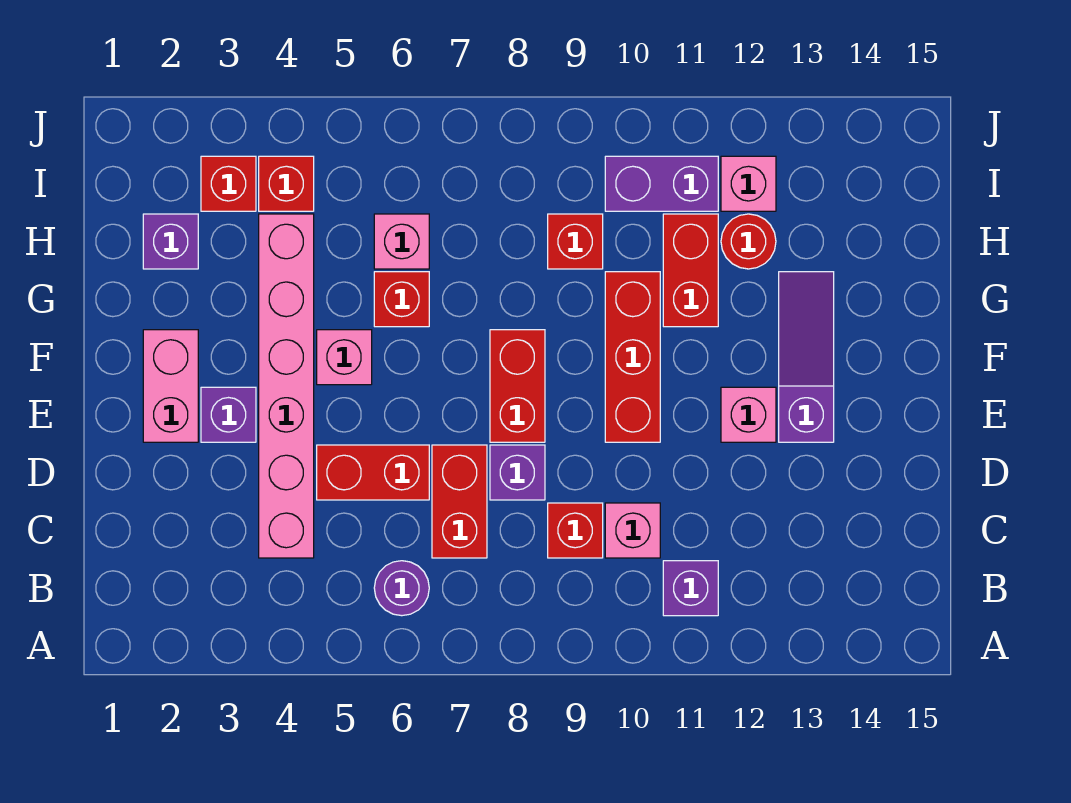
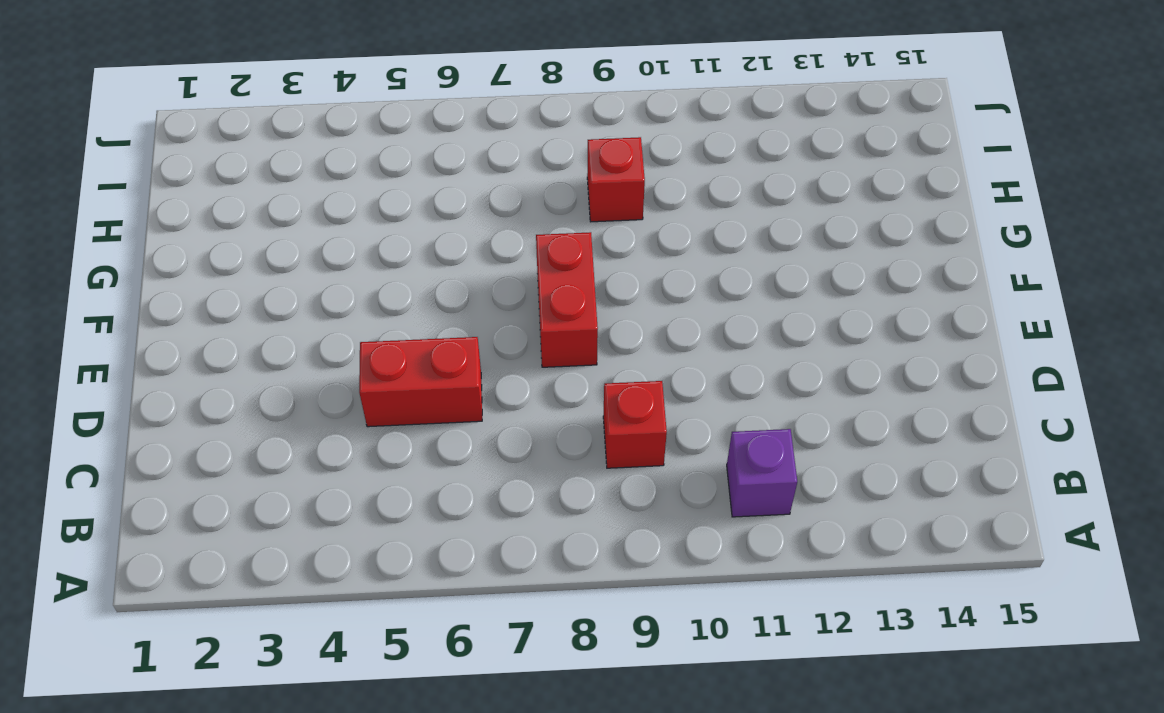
none -> purple round brick B6 level 1
none -> pink brick C4:H4 level 1
none -> red brick C7:D7 level 1

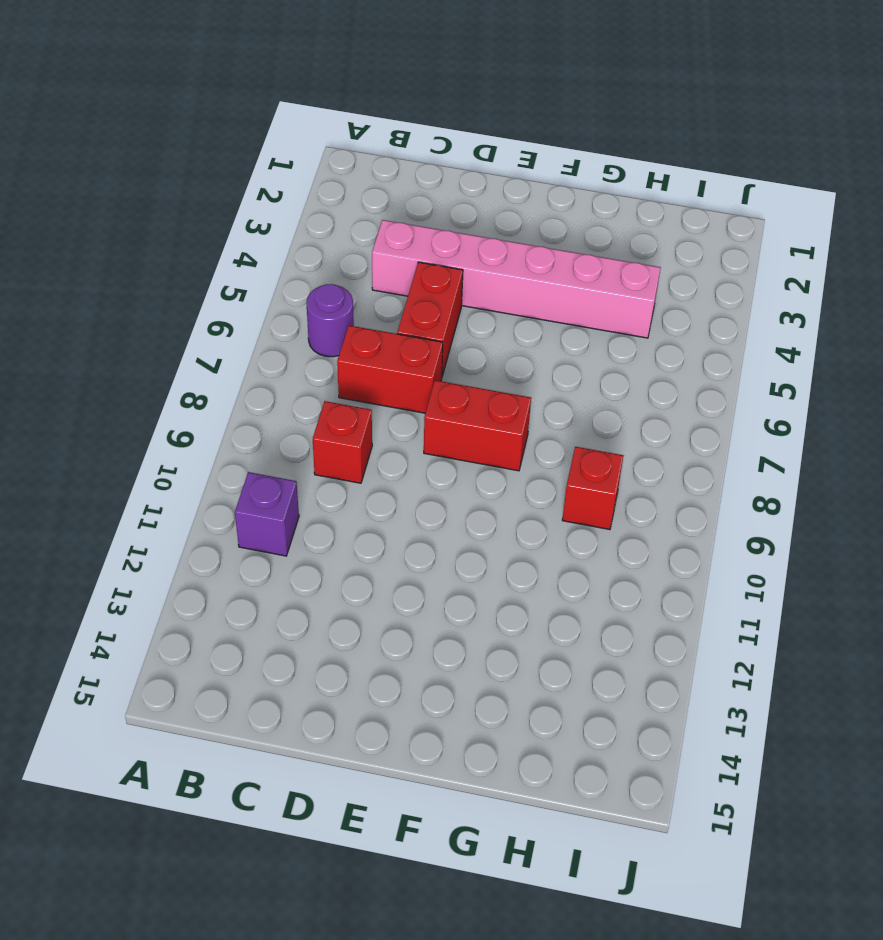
none -> pink brick C10 level 1
none -> purple brick D8 level 1
none -> pink brick E2:F2 level 1

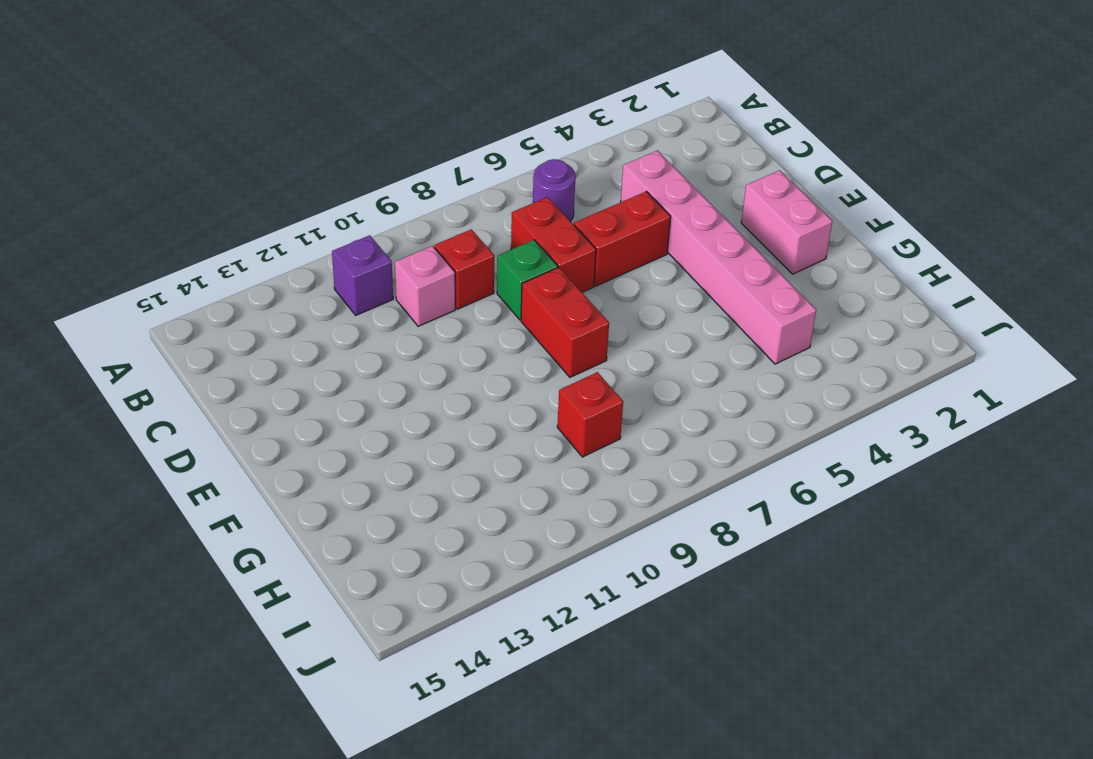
green brick D8 level 1 -> purple brick D8 level 1
none -> purple brick E3 level 1
none -> red brick E10:G10 level 1
none -> pink brick E12 level 1

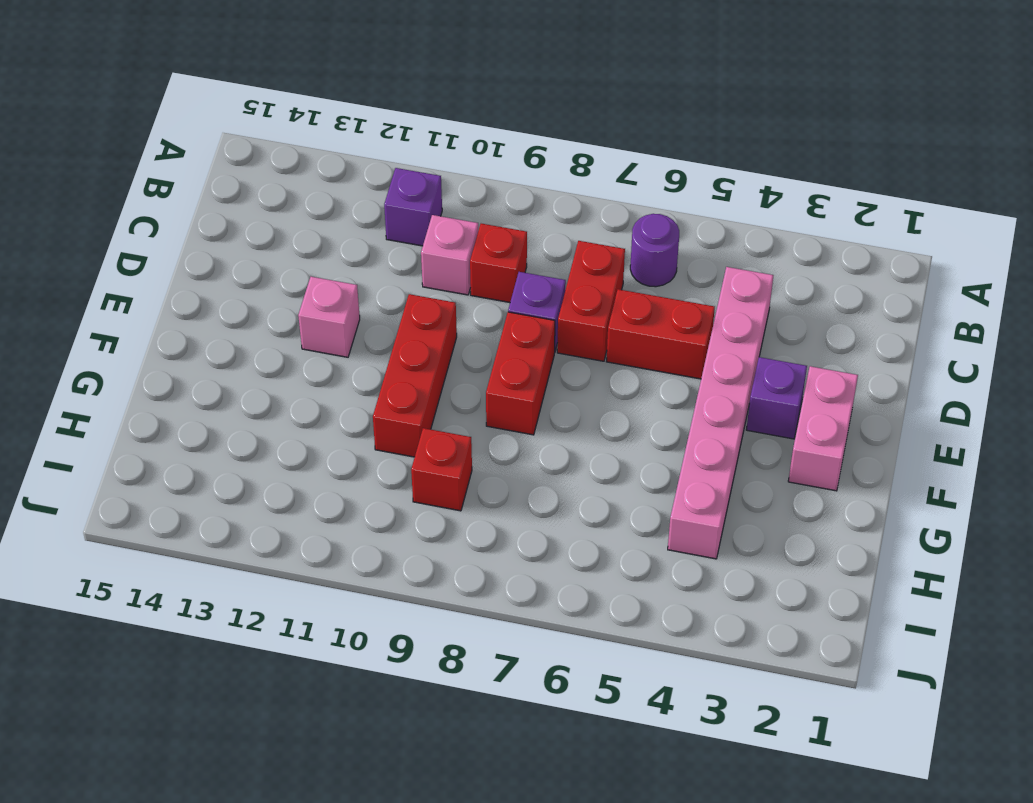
none -> purple slope E13:G13 level 1 top E
none -> pink brick F5 level 1
none -> red brick G6 level 1

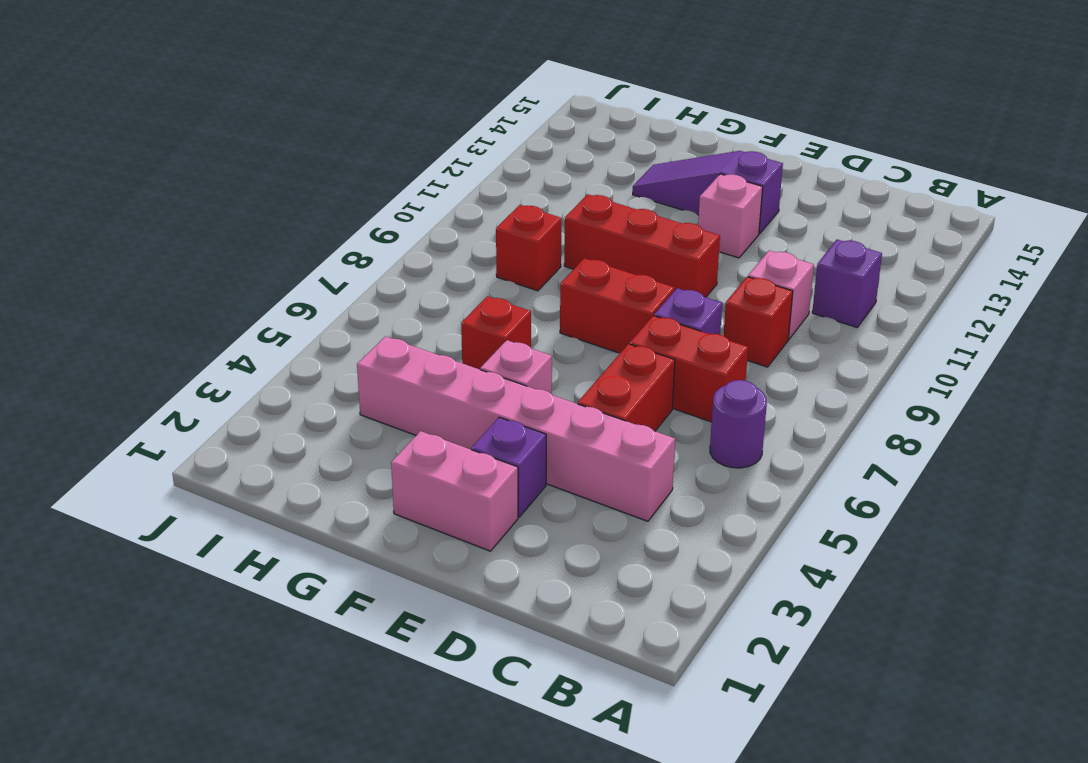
none -> red brick G11:H11 level 1
none -> purple brick H2 level 1
none -> pink brick H6 level 1

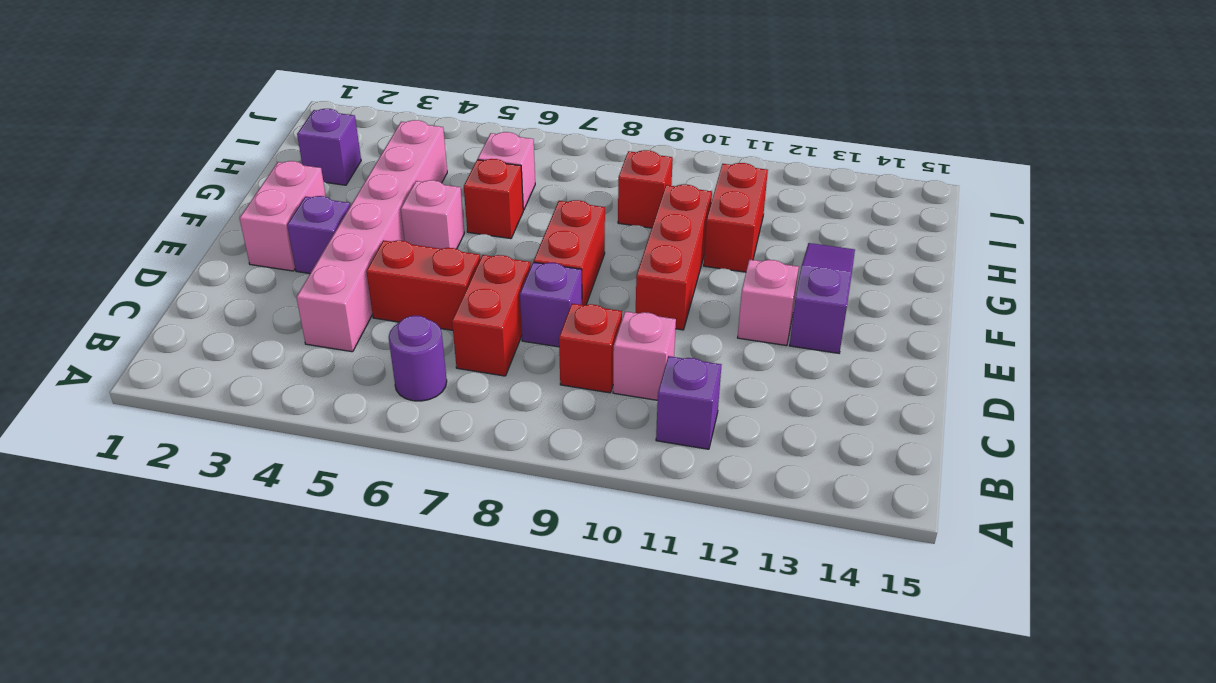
none -> red round brick H12 level 1
none -> red brick I3 level 1
none -> red brick I4 level 1

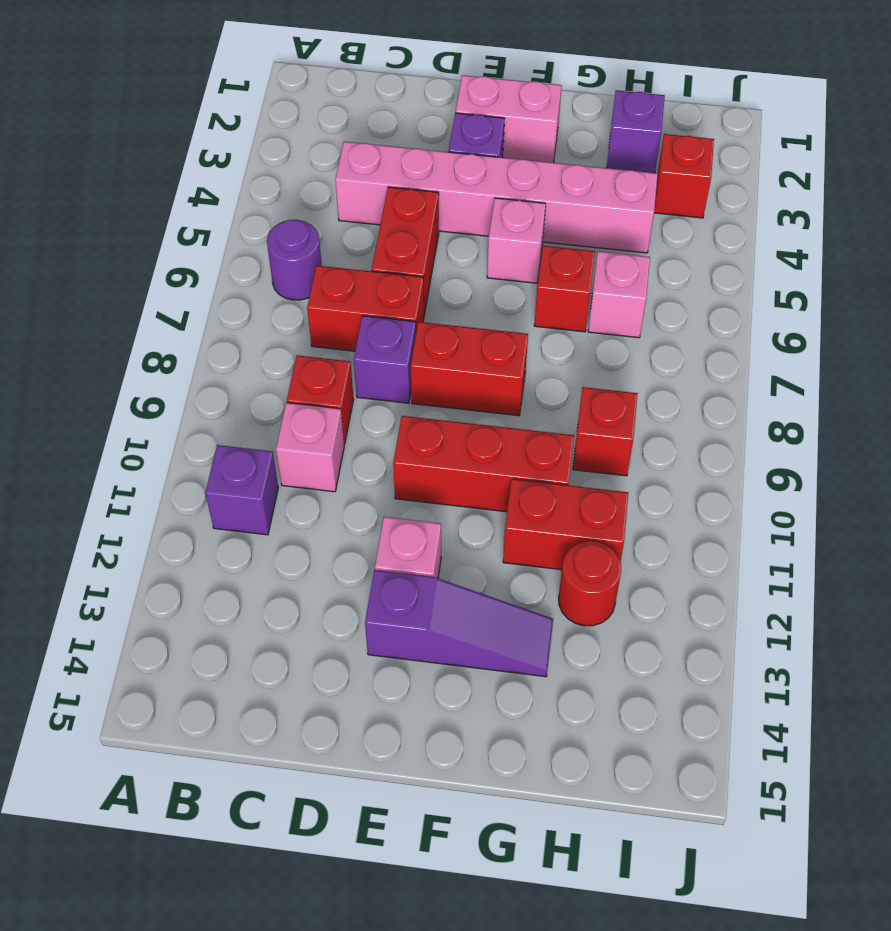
none -> red brick I4 level 1
none -> purple brick I10:I11 level 1
none -> pink brick I12 level 1

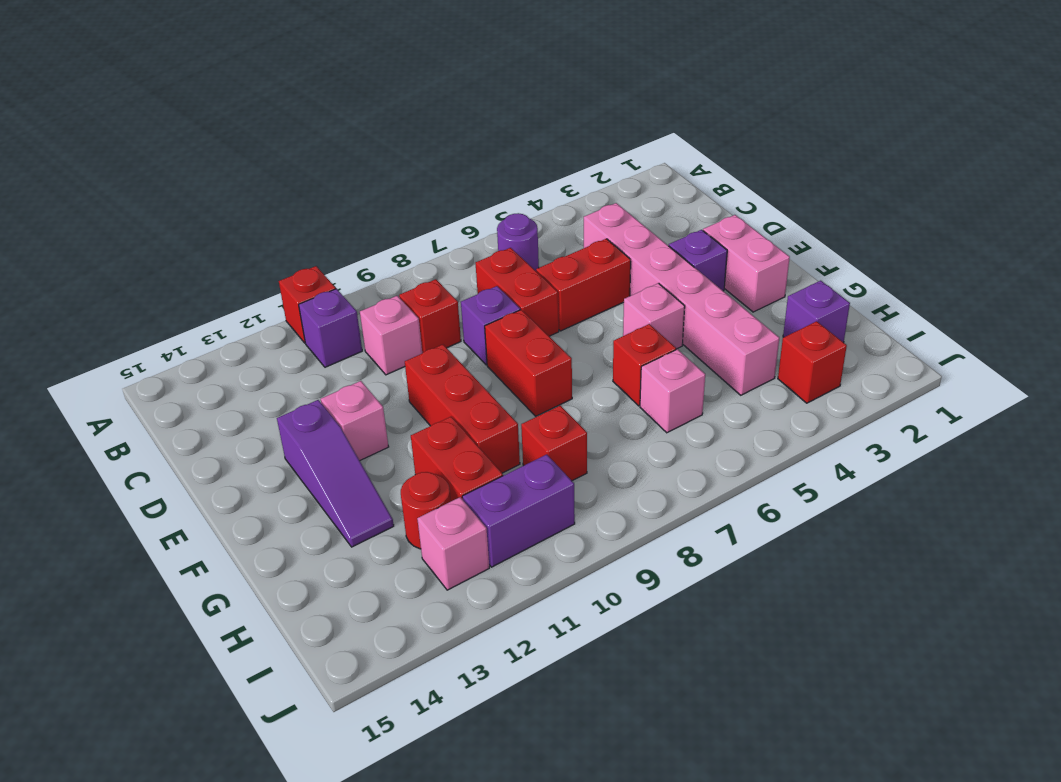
red brick A11 level 1 -> red brick I4 level 1

